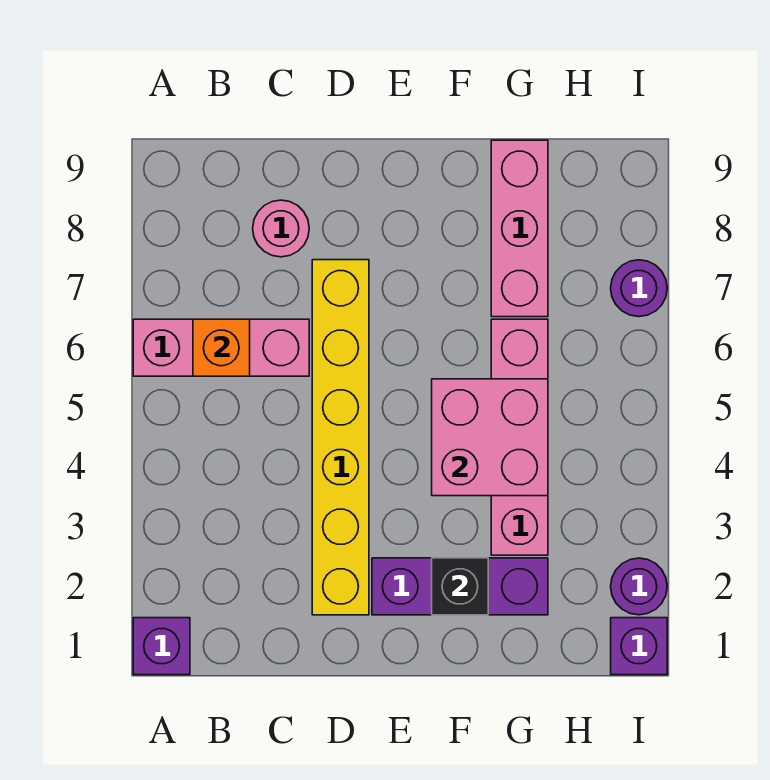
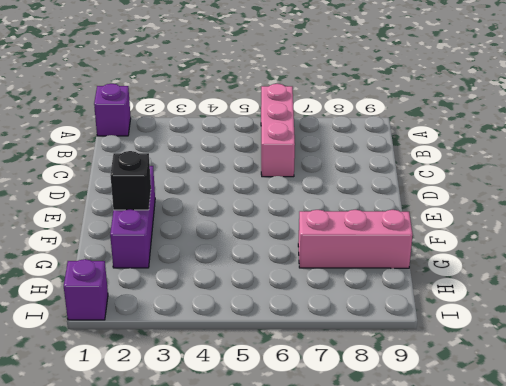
none -> pink round brick C8 level 1
none -> yellow brick D2:D7 level 1
none -> pink brick G3:G6 level 1

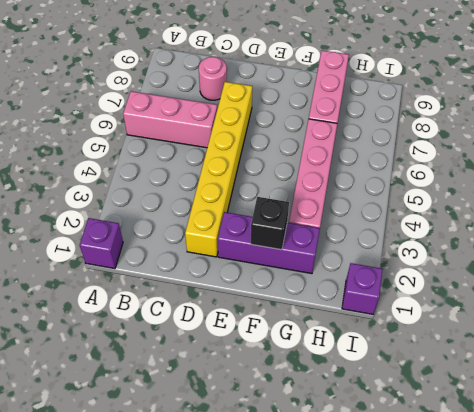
none -> purple round brick I2 level 1
none -> purple round brick I7 level 1
none -> orange brick B6 level 2

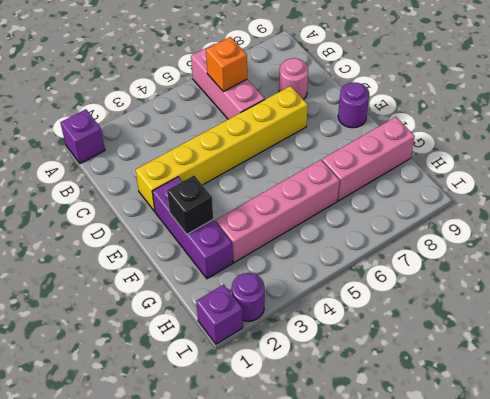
purple round brick E9 level 1 -> purple round brick I7 level 1
none -> pink brick F4:G5 level 2

